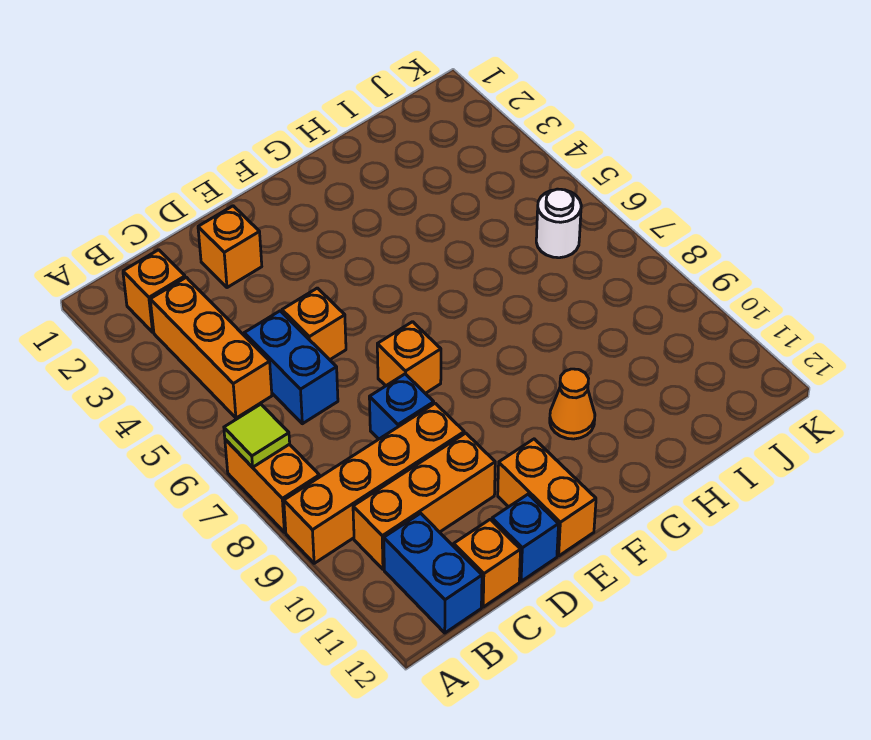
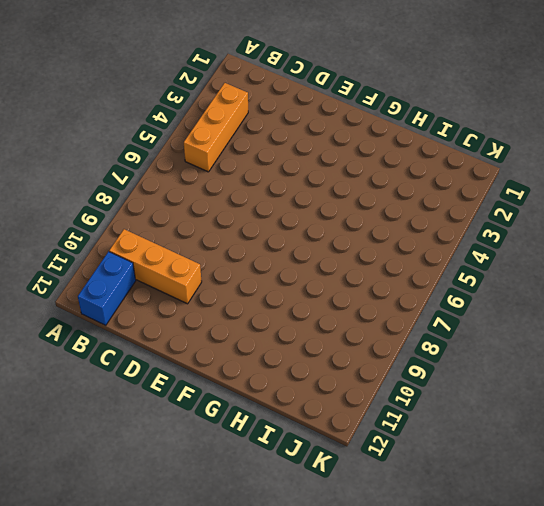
none -> orange brick A7:A8 level 1
none -> orange brick A9:D9 level 1
none -> orange brick B2 level 1

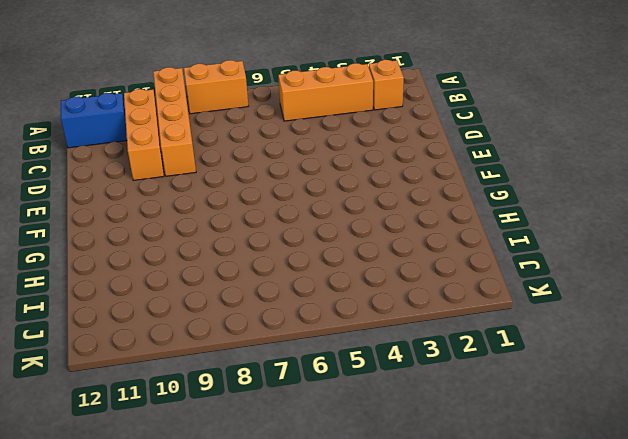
none -> blue brick C5:C6 level 1
none -> orange brick C12 level 1
none -> orange brick D2 level 1

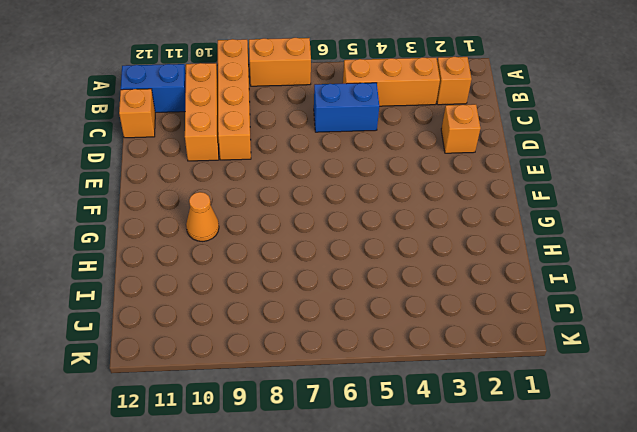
none -> orange brick D5 level 1
none -> blue brick D8 level 1
none -> blue brick D12 level 1

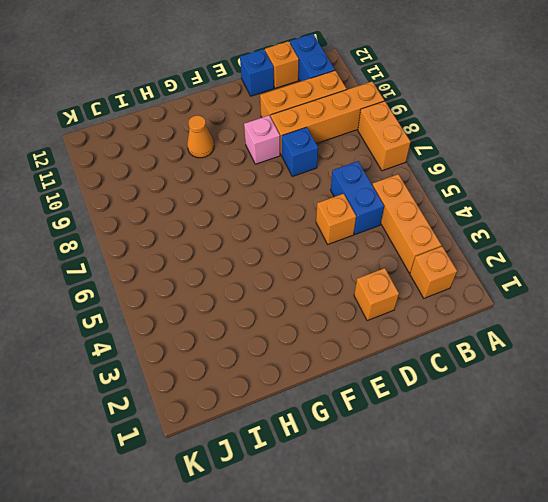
pink brick E9 level 1 -> none
none -> orange brick E7 level 1
none -> orange brick E11:E12 level 1
none -> white round brick J6 level 1

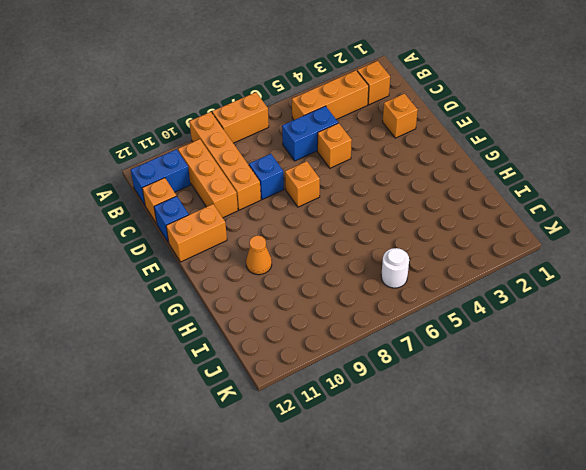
none -> lime tile A7 level 2

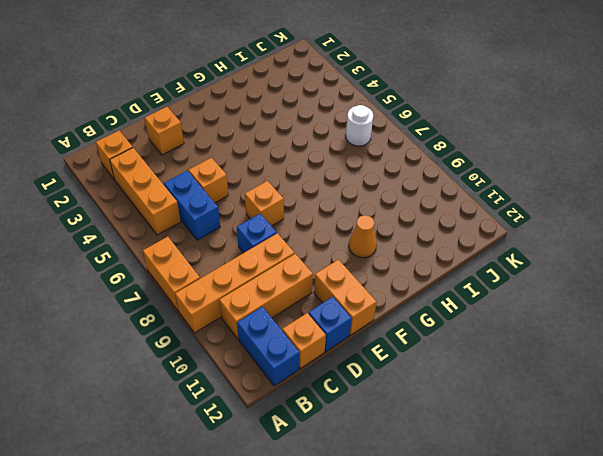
none -> lime tile A7 level 2

